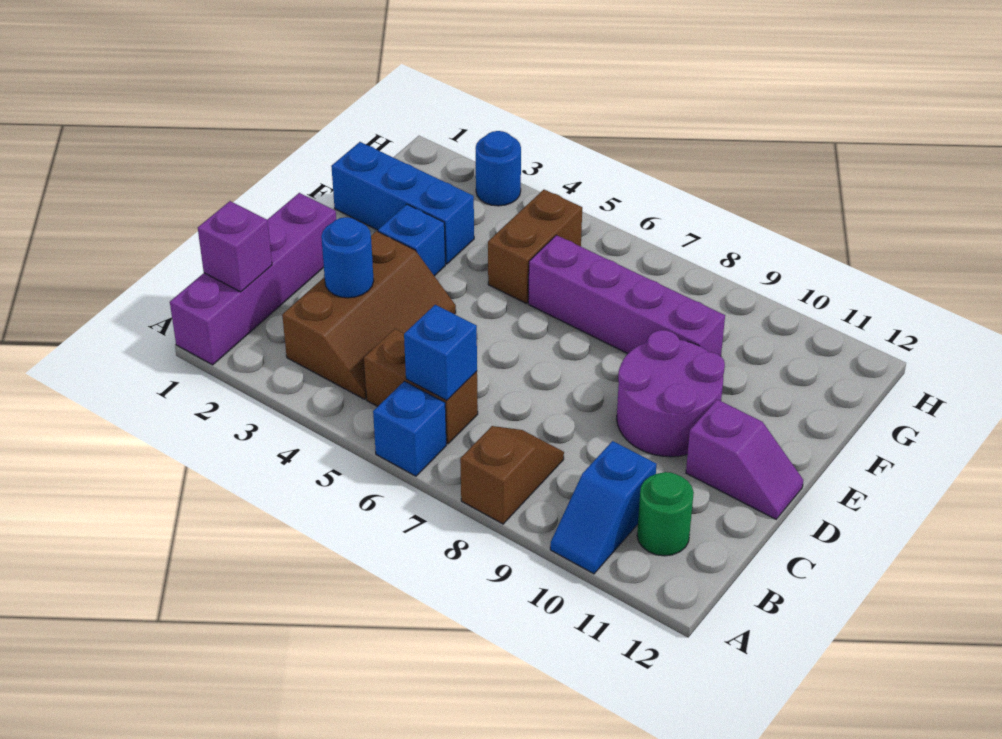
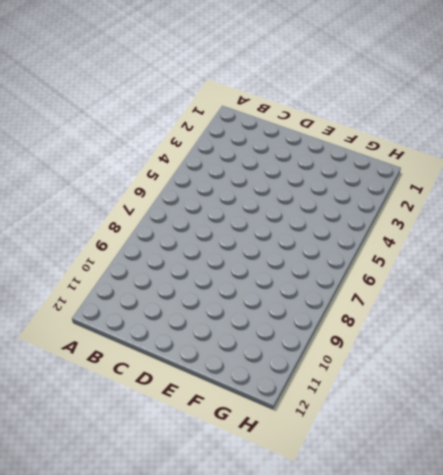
none -> purple brick A1:D1 level 1
none -> blue brick A6 level 1
none -> brown slope A8:B8 level 1 top A

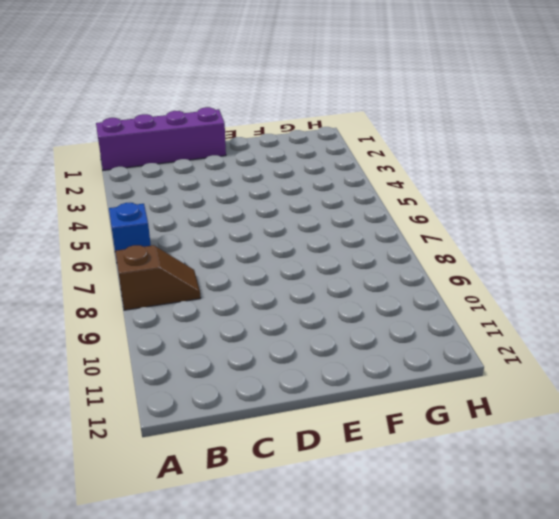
none -> blue slope A10:B10 level 1 top B
none -> brown slope B3:D4 level 1 top 3
none -> brown brick B5:B6 level 1

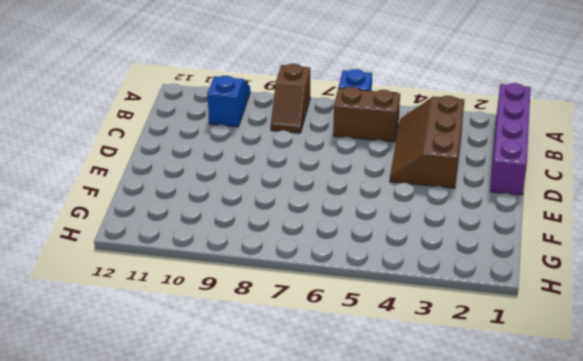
none -> green round brick B11 level 1
none -> purple round brick D9:E10 level 1
none -> purple slope D11:D12 level 1 top 11

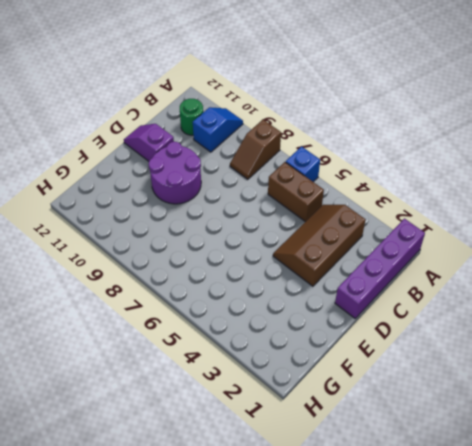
none -> blue brick E3 level 1
none -> blue brick F1:F3 level 1
none -> brown brick F5:G5 level 1

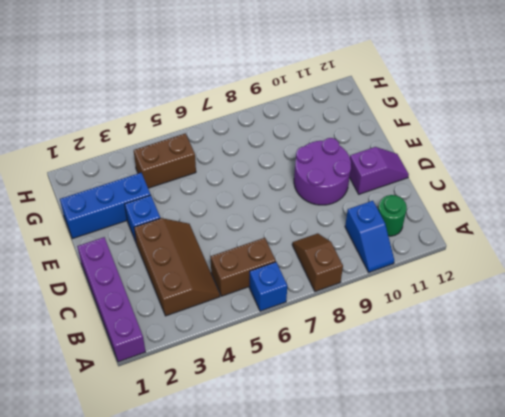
brown brick G4:G5 level 1 -> brown brick F5:G5 level 1
none -> purple brick F6:F9 level 1
none -> blue round brick H3 level 1
none -> purple brick B1 level 2

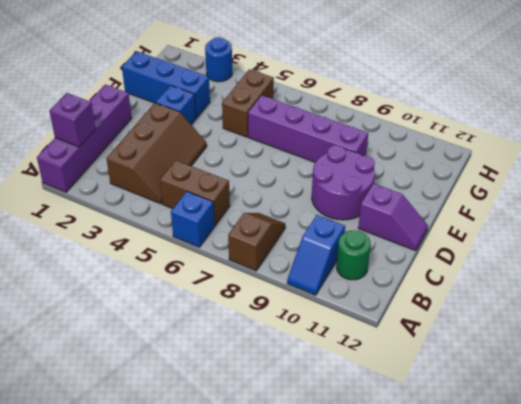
none -> blue brick B6 level 2
none -> blue round brick C3 level 2

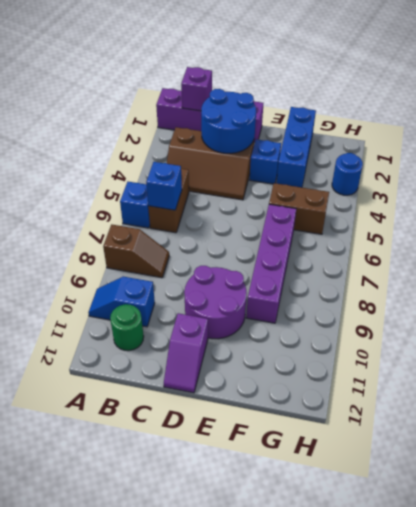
blue round brick C2:D3 level 2 -> blue round brick C3 level 2

